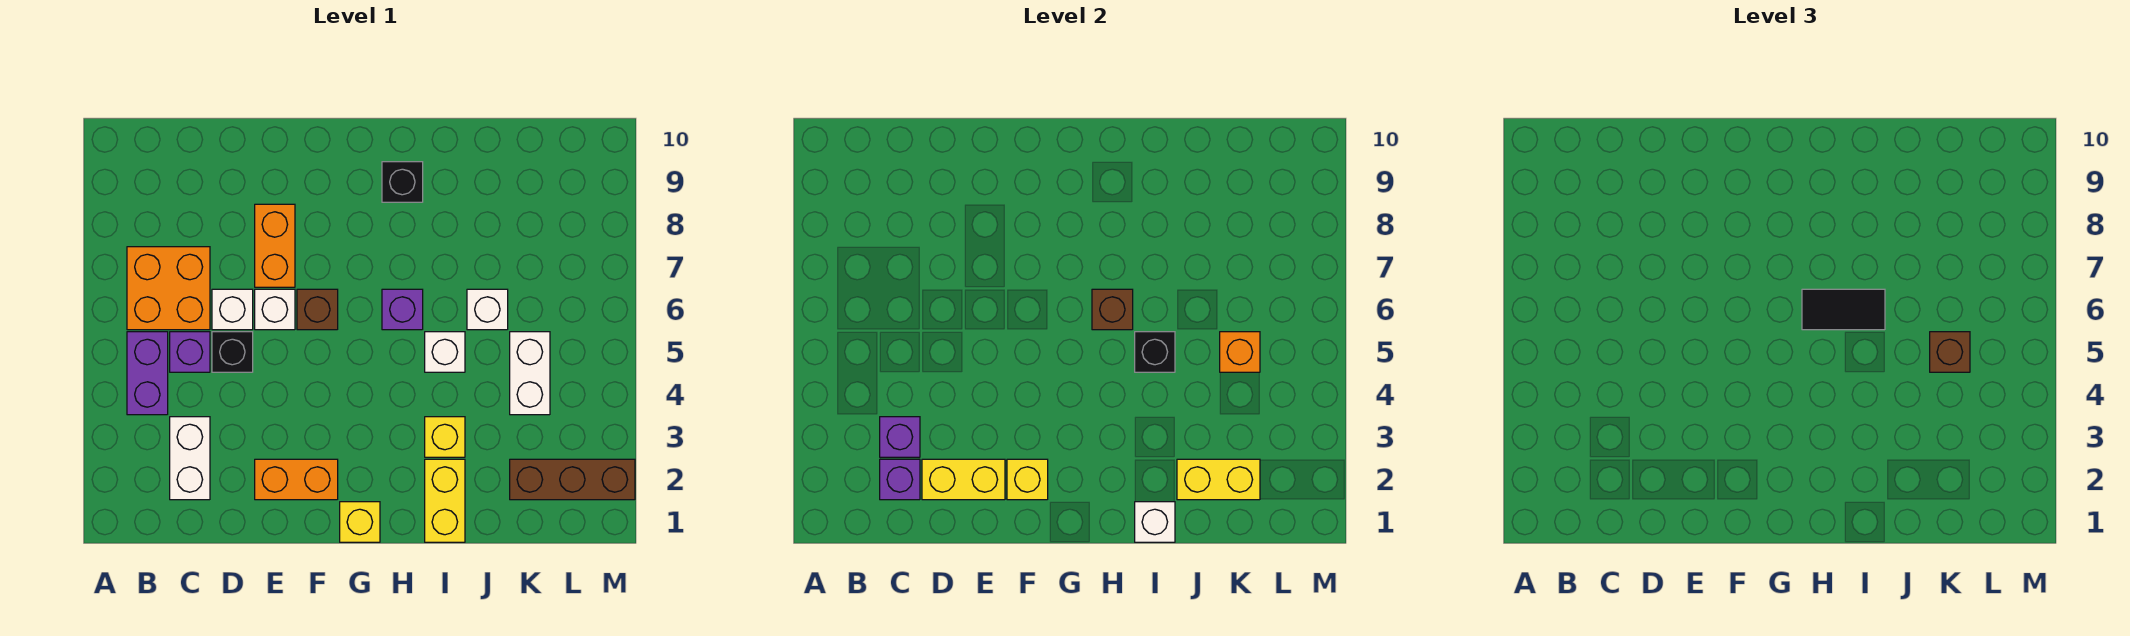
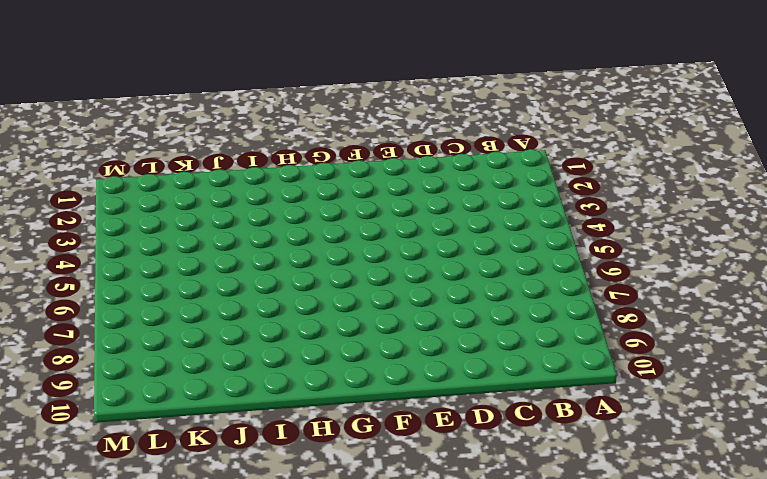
none -> purple brick B4:B5 level 1
none -> orange brick B6:C7 level 1
none -> white brick C2:C3 level 1
none -> purple brick C5 level 1

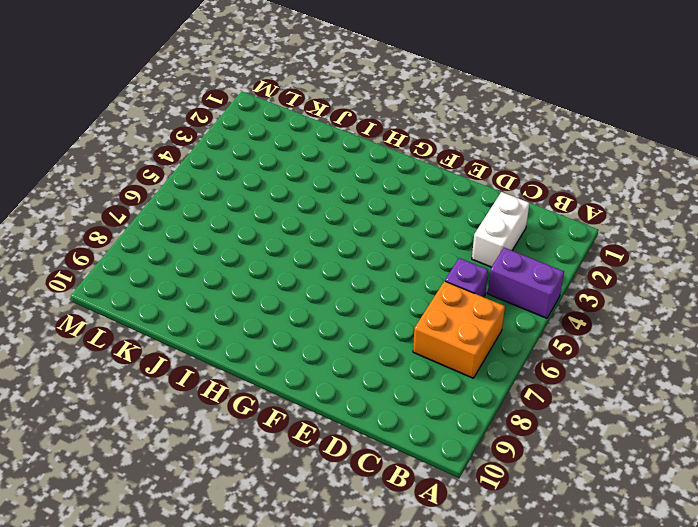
purple brick A4:B4 level 1 -> purple brick B4:B5 level 1
none -> black brick D5 level 1
none -> white brick D6 level 1
none -> orange brick E2:F2 level 1
none -> white brick E6 level 1

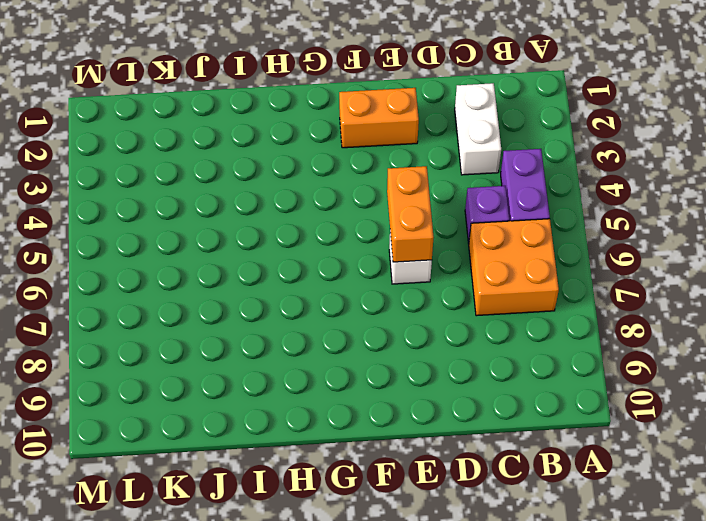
orange brick E5:E6 level 2 -> orange brick E7:E8 level 1
none -> black brick D5 level 1
none -> white brick D6 level 1
none -> brown brick F6 level 1
none -> yellow brick G1 level 1

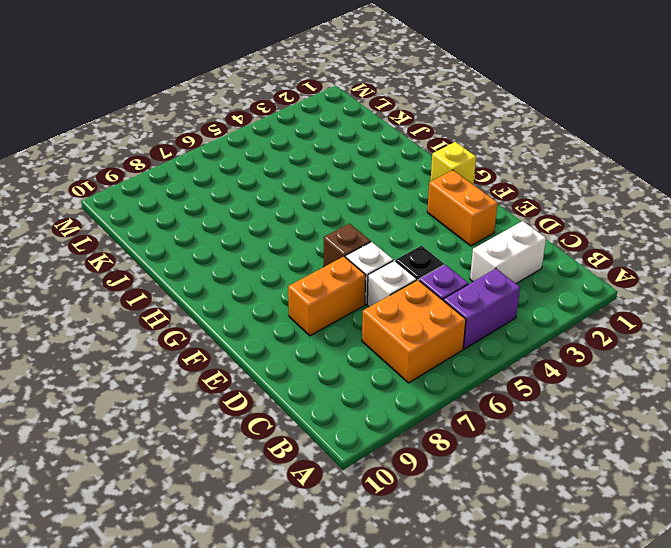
none -> purple brick H6 level 1
none -> black brick H9 level 1
none -> yellow brick I1:I2 level 1
none -> yellow brick I3 level 1

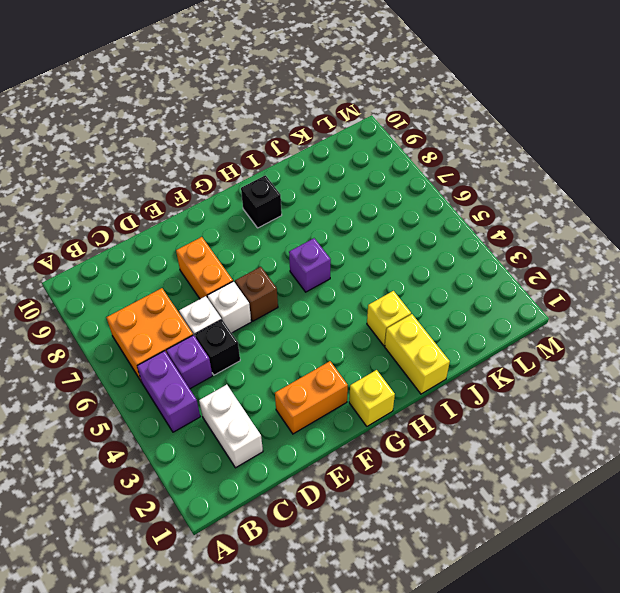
none -> white brick I5 level 1
none -> white brick J6 level 1
none -> brown brick K2:M2 level 1
none -> white brick K4:K5 level 1

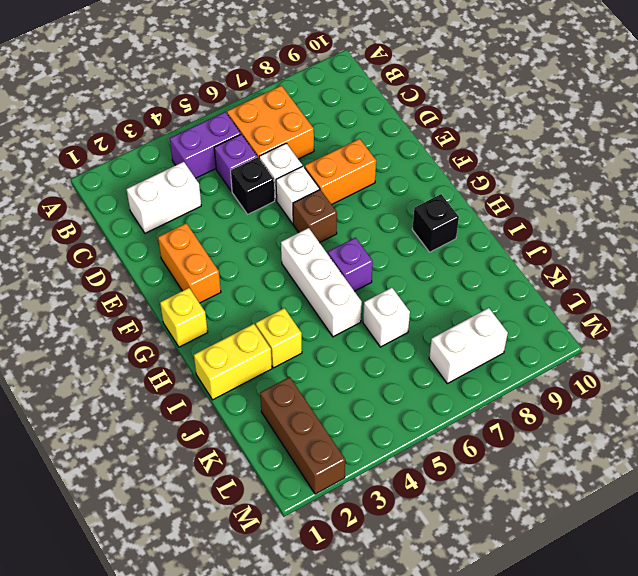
white brick G5:I5 level 1 -> white brick I5 level 1
white brick L7:L8 level 1 -> white brick K4:K5 level 1
none -> purple brick C2 level 2
none -> purple brick C3 level 2
none -> yellow brick D2:E2 level 2
none -> yellow brick F2 level 2

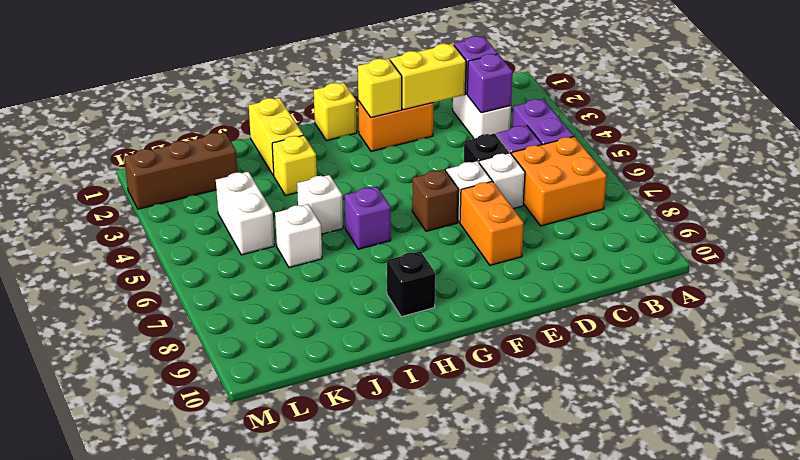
none -> brown brick H6 level 2
none -> white brick I1 level 2
none -> black brick I5 level 2
none -> yellow brick J2:K2 level 2

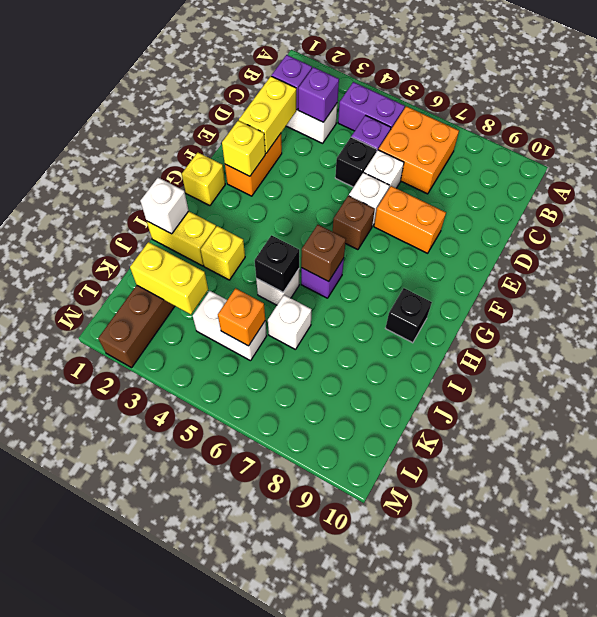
yellow brick K2:K3 level 2 -> yellow brick J2:K2 level 2
none -> black tile H6:I6 level 3
none -> brown brick K5 level 3

